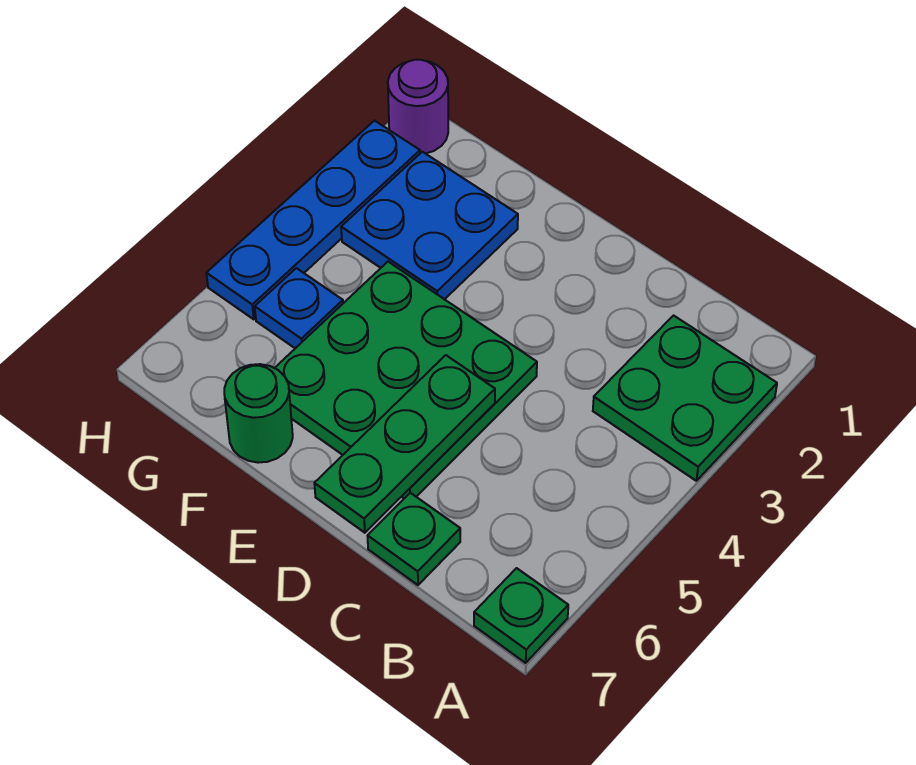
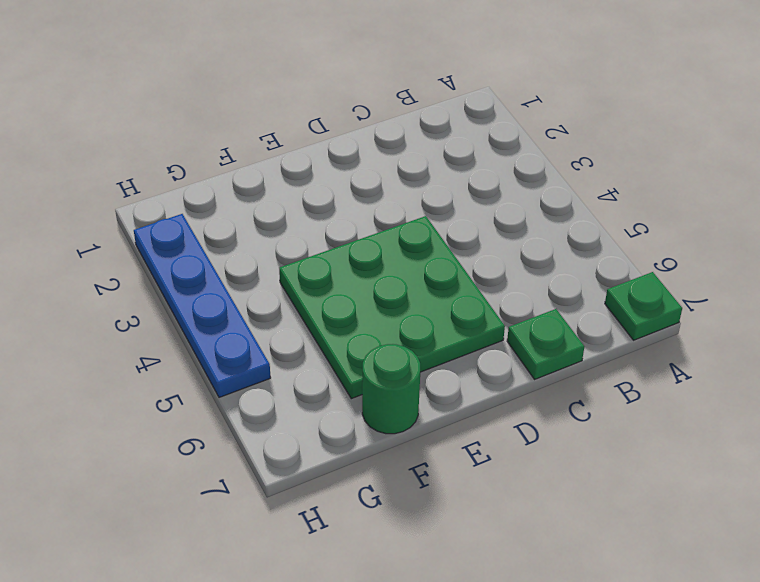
none -> green plate A2:B3 level 1
none -> blue plate F2:G3 level 1

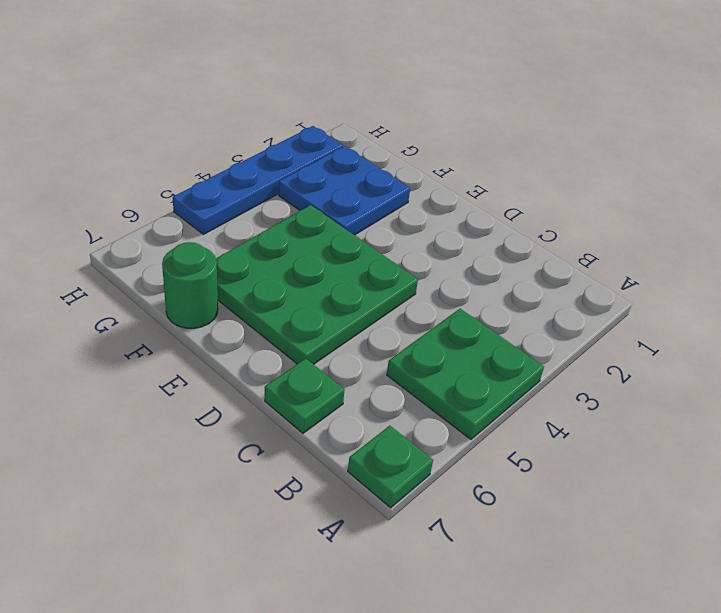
green plate A4:B5 level 1 -> green plate A2:B3 level 1
none -> blue plate G5 level 1
none -> purple round brick H1 level 1

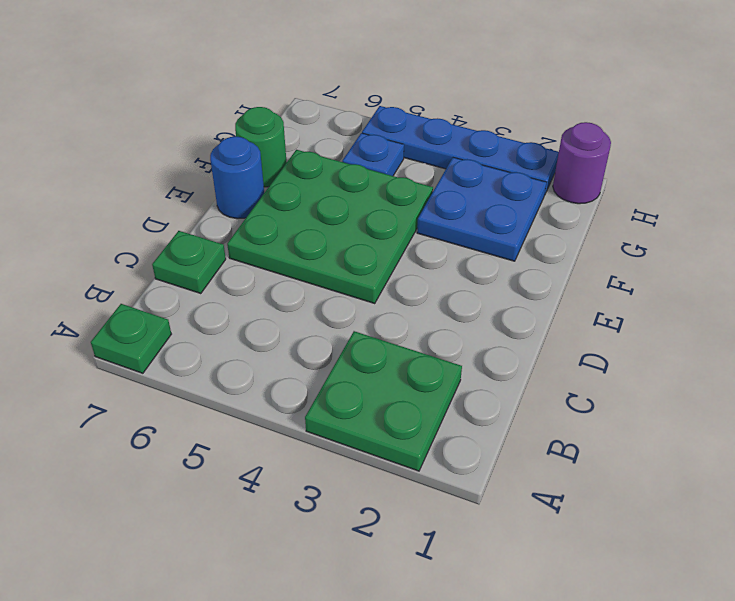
blue round brick E7 level 1 -> none
none -> green plate D5:D7 level 2

